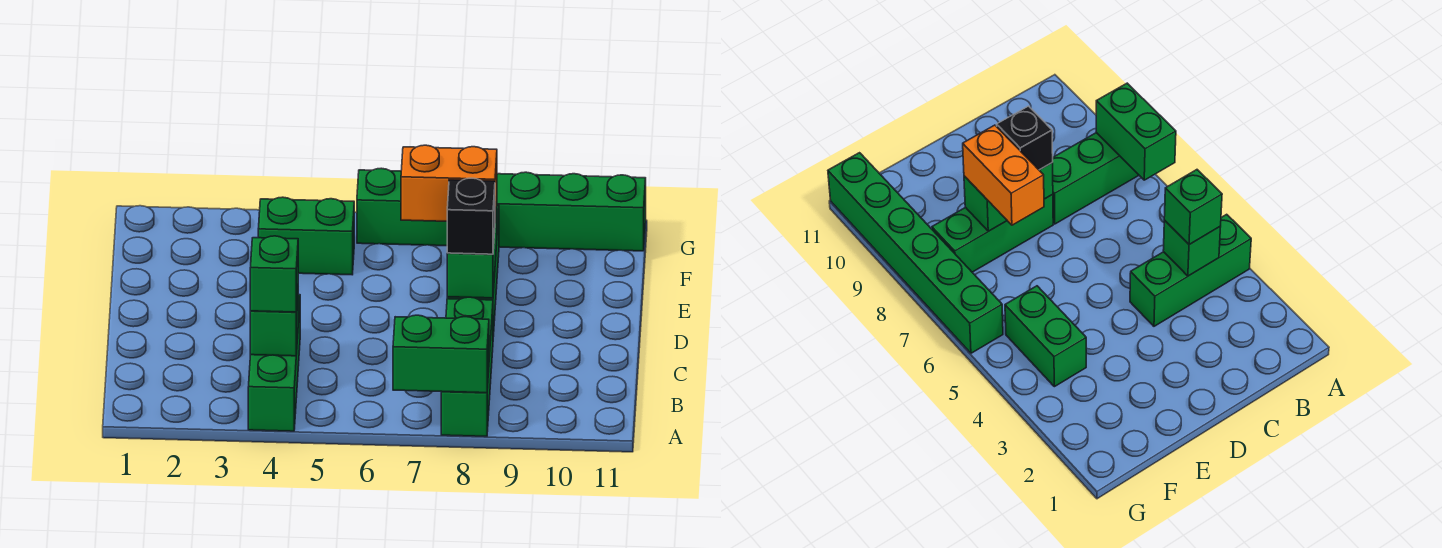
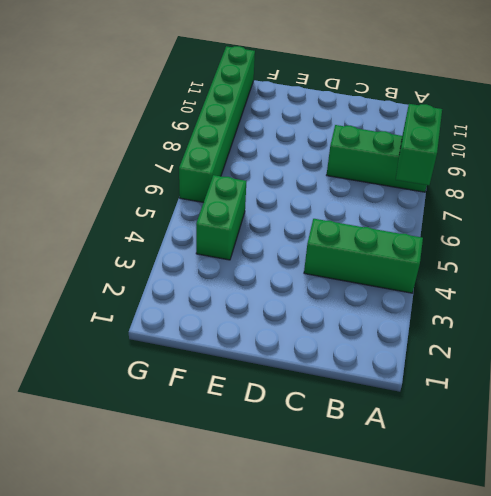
none -> green brick D8:F8 level 1
none -> green brick B4 level 2

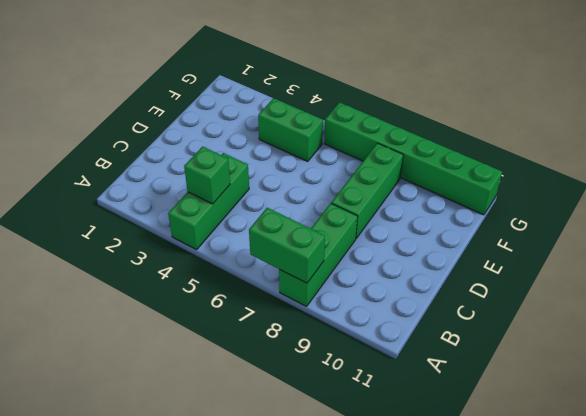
none -> green brick D8:E8 level 2
none -> green brick B4 level 3

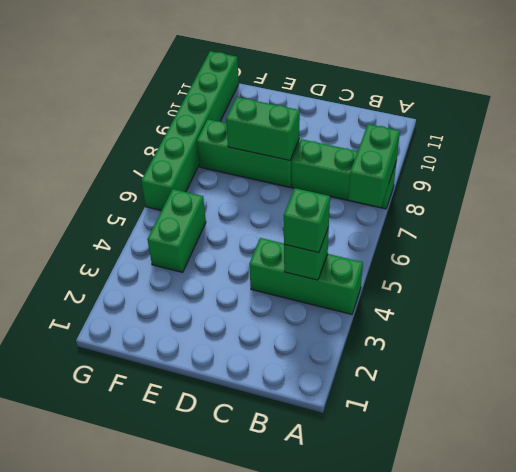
none -> black brick D8 level 3
none -> orange brick E7:E8 level 3

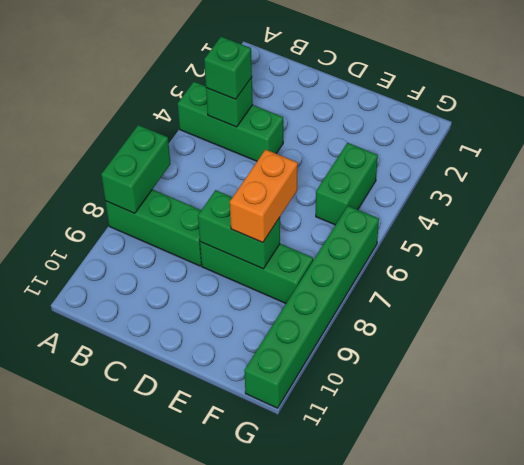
none -> black brick D8 level 3

